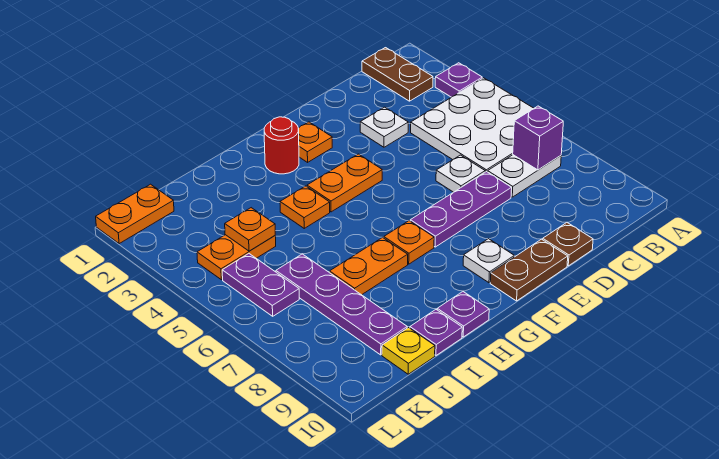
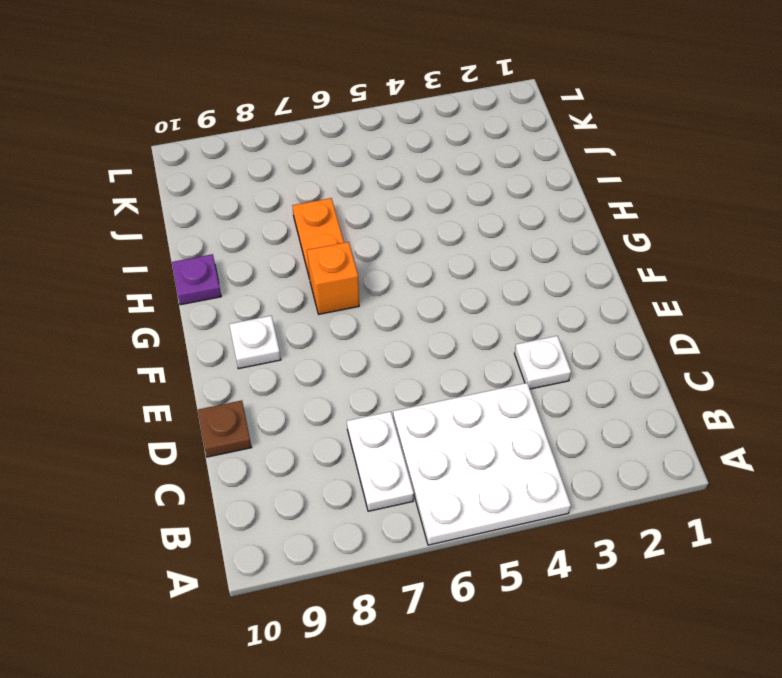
orange brick G7 level 1 -> orange plate G7 level 1
none -> purple plate A3 level 1
none -> brown plate B1:B2 level 1
none -> white plate D6 level 1

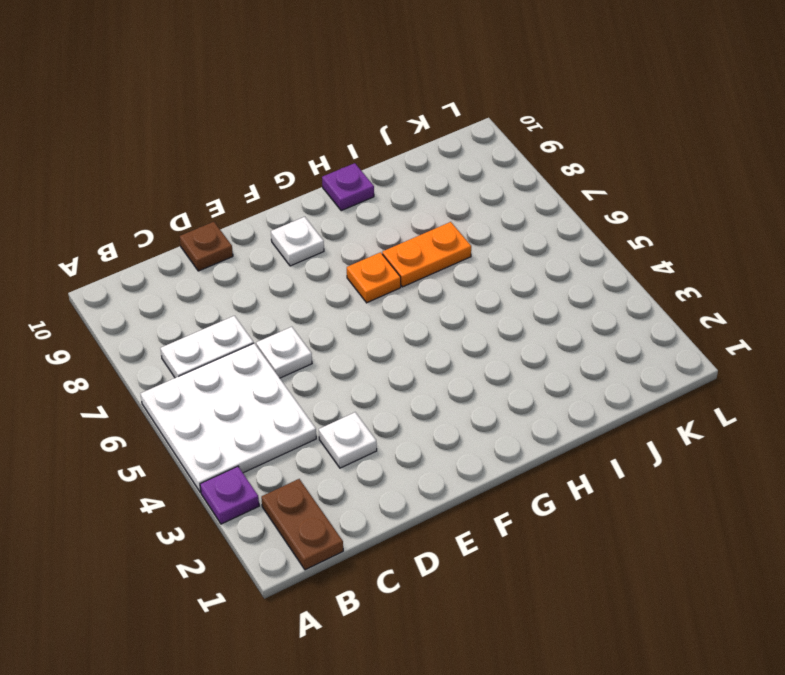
none -> purple plate D7:F7 level 1
none -> brown plate E10:F10 level 1
none -> orange plate F2 level 1

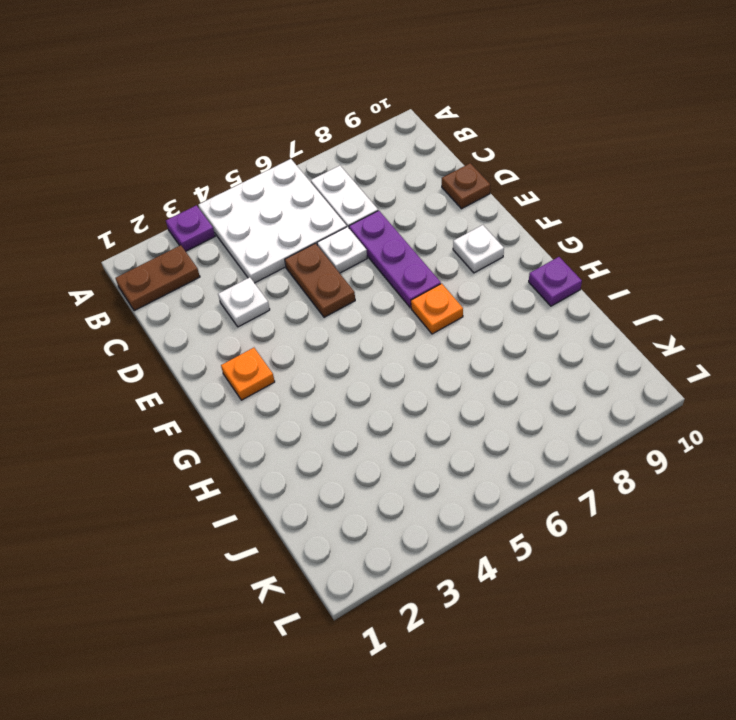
brown plate D5:E5 level 1 -> brown plate E10:F10 level 1
none -> orange plate F4:G4 level 1
none -> red round brick G2 level 1
none -> orange plate H4 level 1

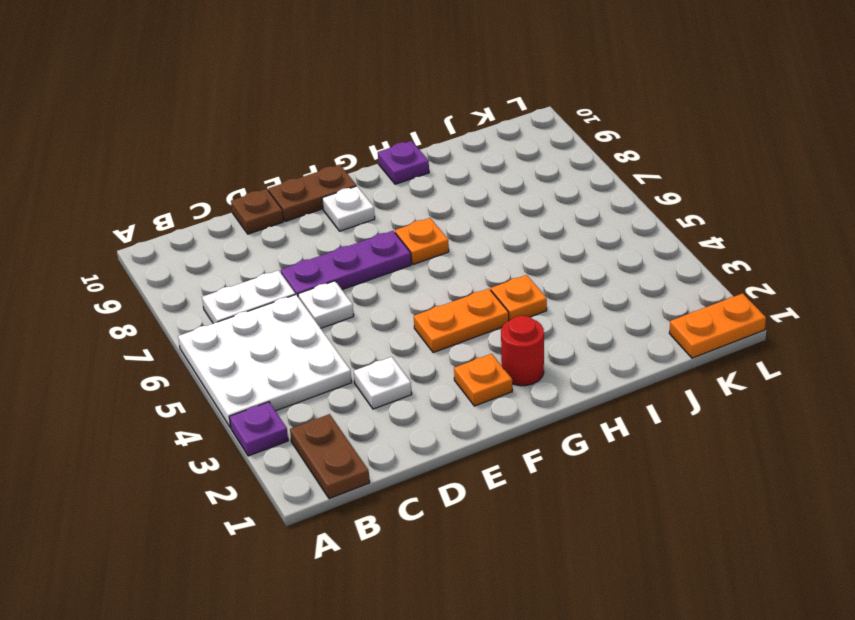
none -> orange plate H7:I7 level 1
none -> purple plate I10 level 1
none -> orange plate J4:K4 level 1

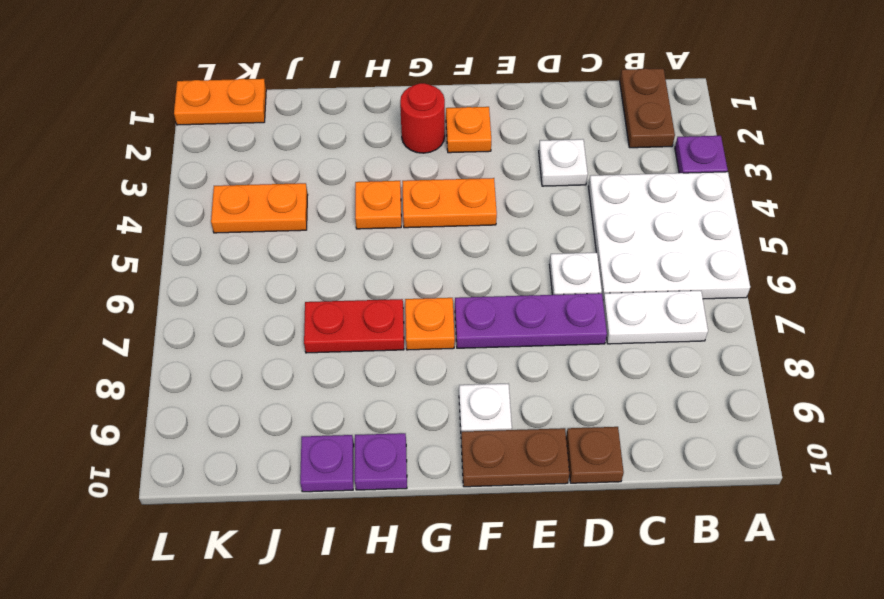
red plate H7:I7 level 1 -> orange plate H7:I7 level 1
none -> purple plate J6:J9 level 1
none -> yellow plate J10 level 1
none -> purple plate K5:K6 level 1

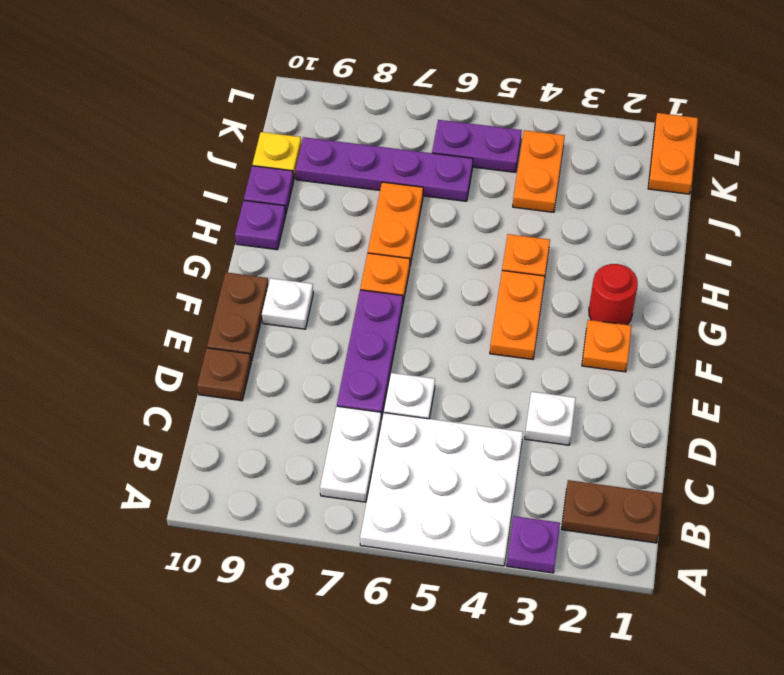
none -> purple brick B7 level 2
none -> orange plate J4 level 2

